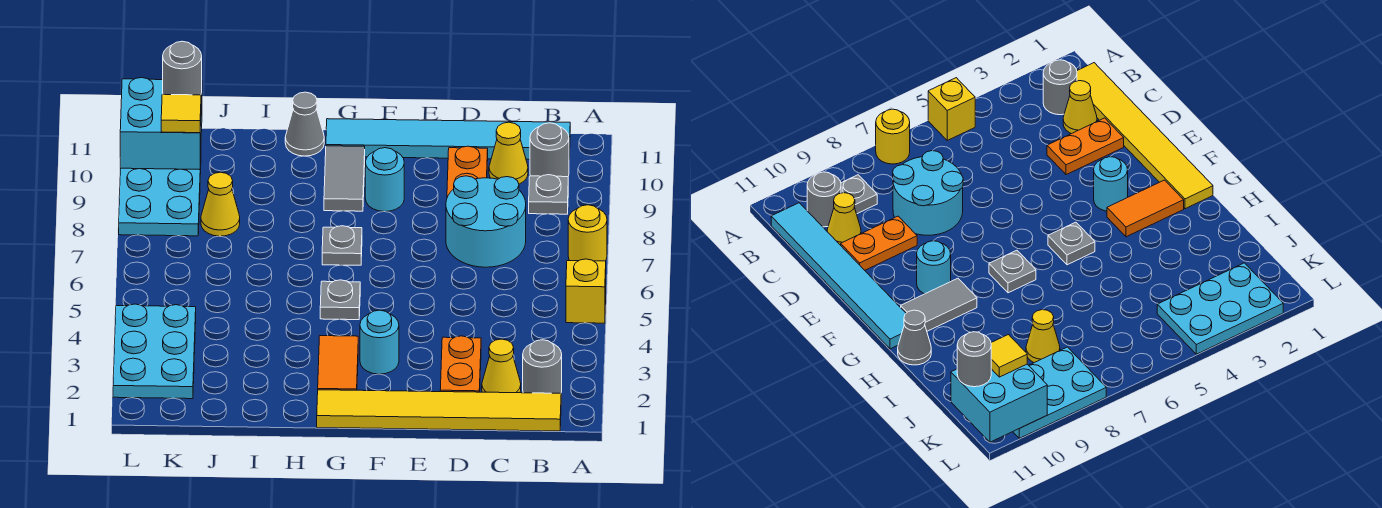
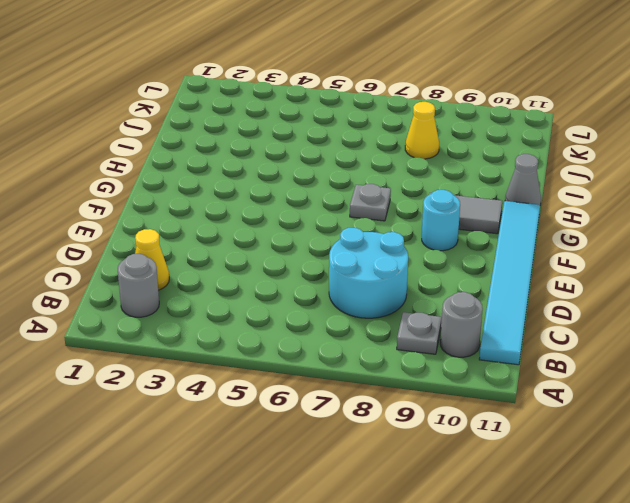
none -> yellow brick A5 level 1
none -> yellow round brick A7 level 1
none -> yellow tile B1:G1 level 1

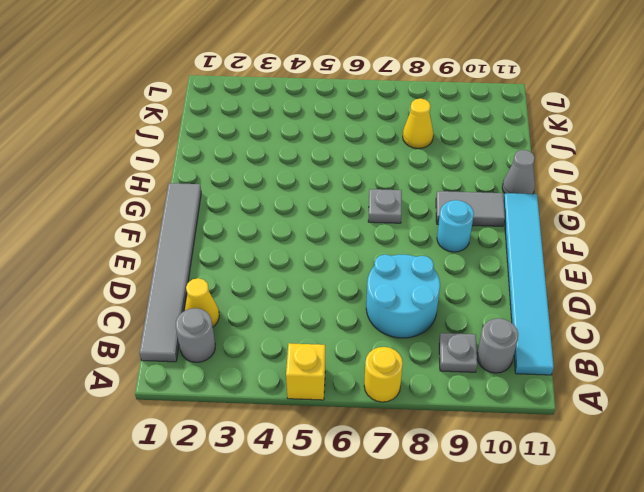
grey tile B1:G1 level 1 -> yellow tile B1:G1 level 1
none -> yellow cone C10 level 1
none -> orange plate D2:D3 level 1
none -> orange plate D9:D10 level 1

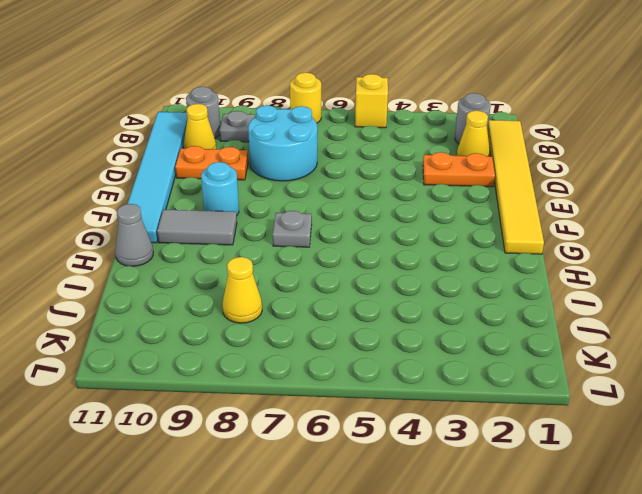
none -> cyan round brick F3 level 1
none -> orange tile G2:G3 level 1
none -> grey plate G5 level 1

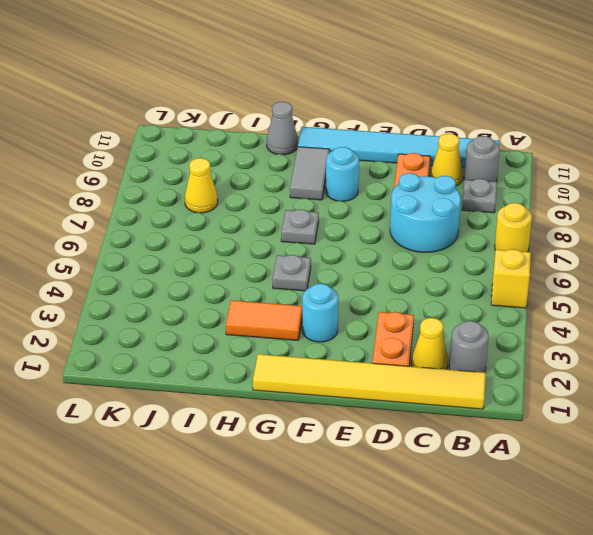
orange tile G3:H3 level 1 -> orange tile G2:G3 level 1
none -> cyan plate K2:L4 level 1
none -> cyan plate K8:L10 level 1
none -> cyan brick K10:L11 level 2

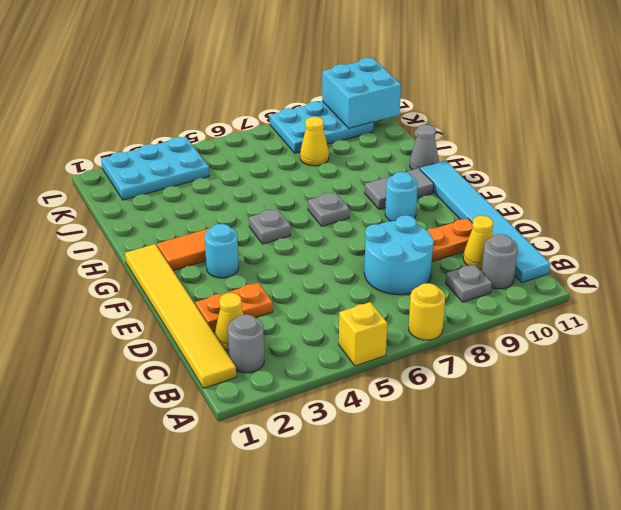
none -> yellow tile K10 level 3
none -> grey round brick K11 level 3

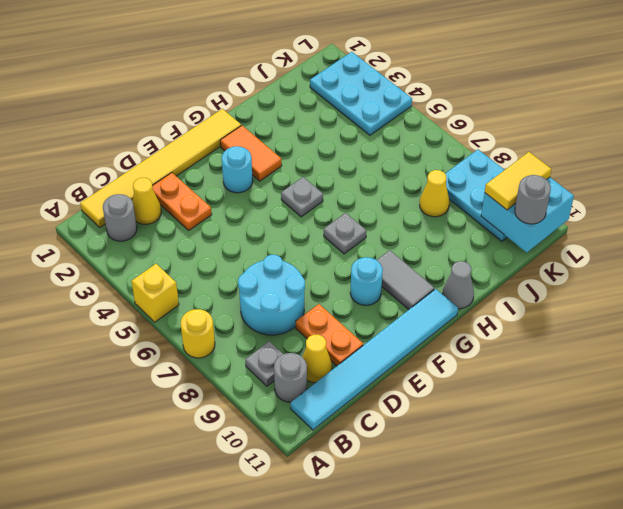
yellow tile K10:L10 level 3 -> yellow tile K10 level 3

